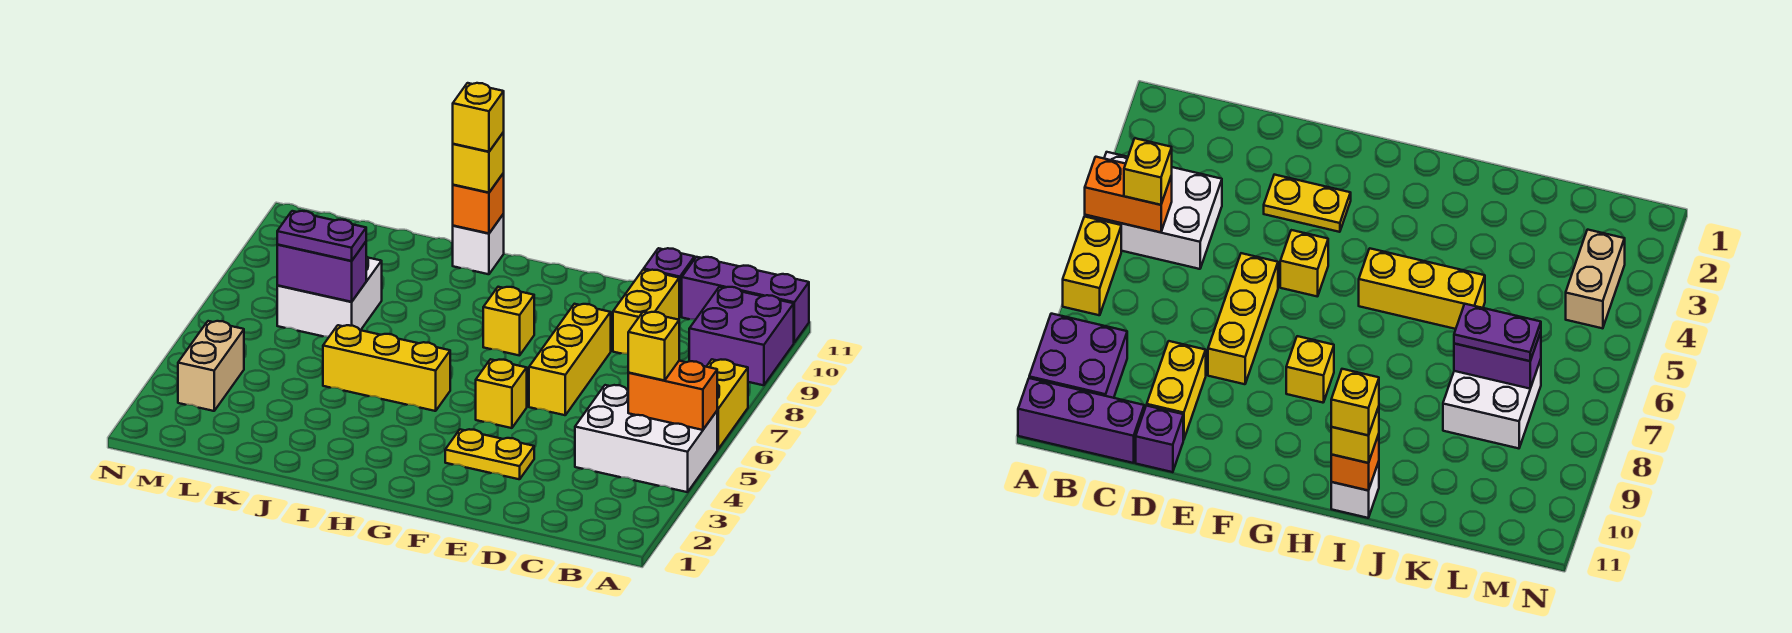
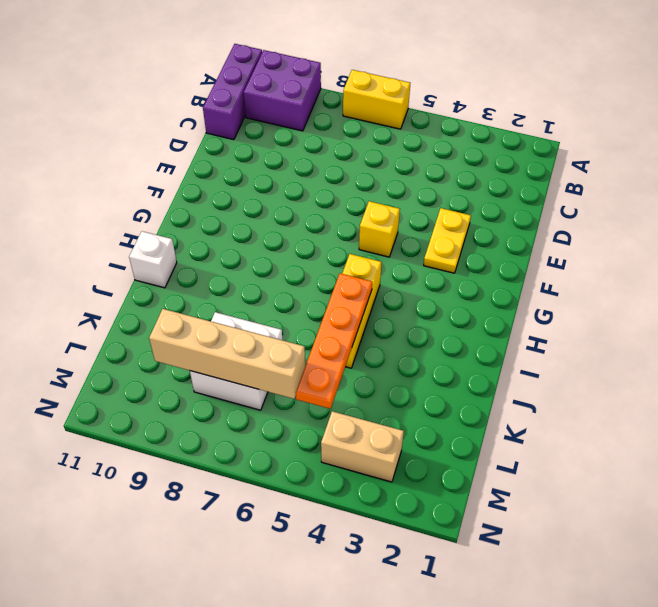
orange plate I5:L5 level 2 -> none
tan brick L6:L9 level 2 -> purple brick K7:L7 level 2
none -> white brick A4:C5 level 1
none -> yellow brick D9:D10 level 1
none -> purple brick D11 level 1

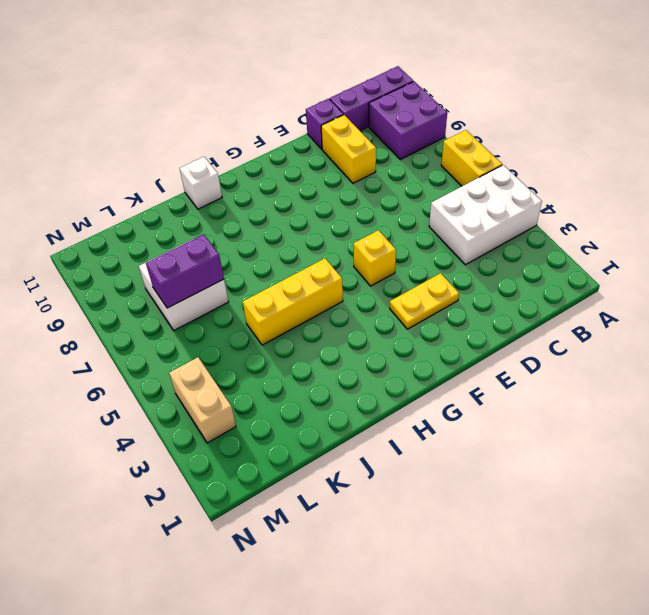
none -> yellow brick E6:E8 level 1
none -> yellow brick G8 level 1
none -> orange brick A5:B5 level 2

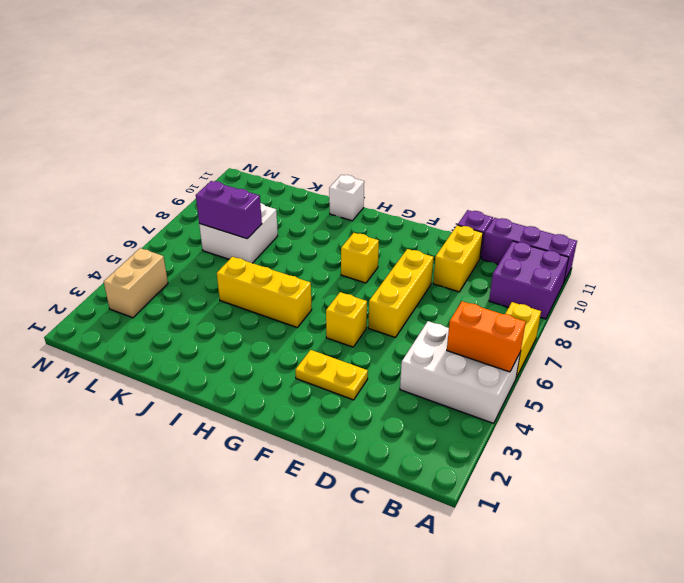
none -> orange brick I11 level 2
none -> yellow brick B5 level 3
none -> yellow brick I11 level 3

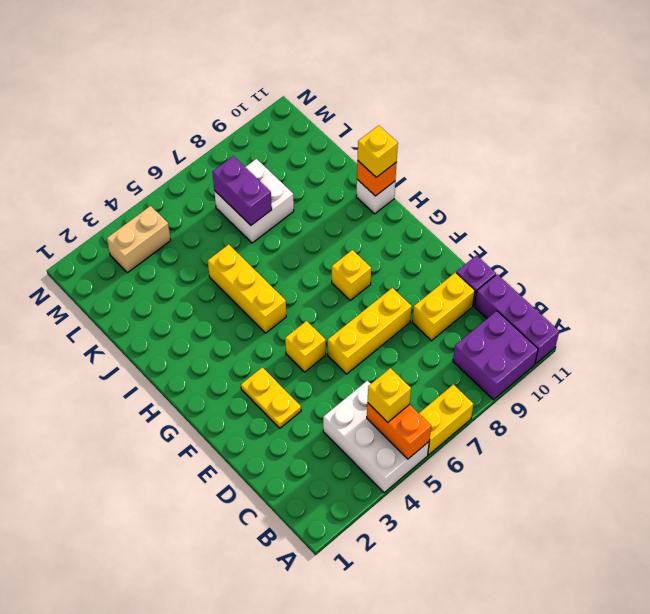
none -> purple plate K7:L7 level 3
none -> yellow brick I11 level 4

